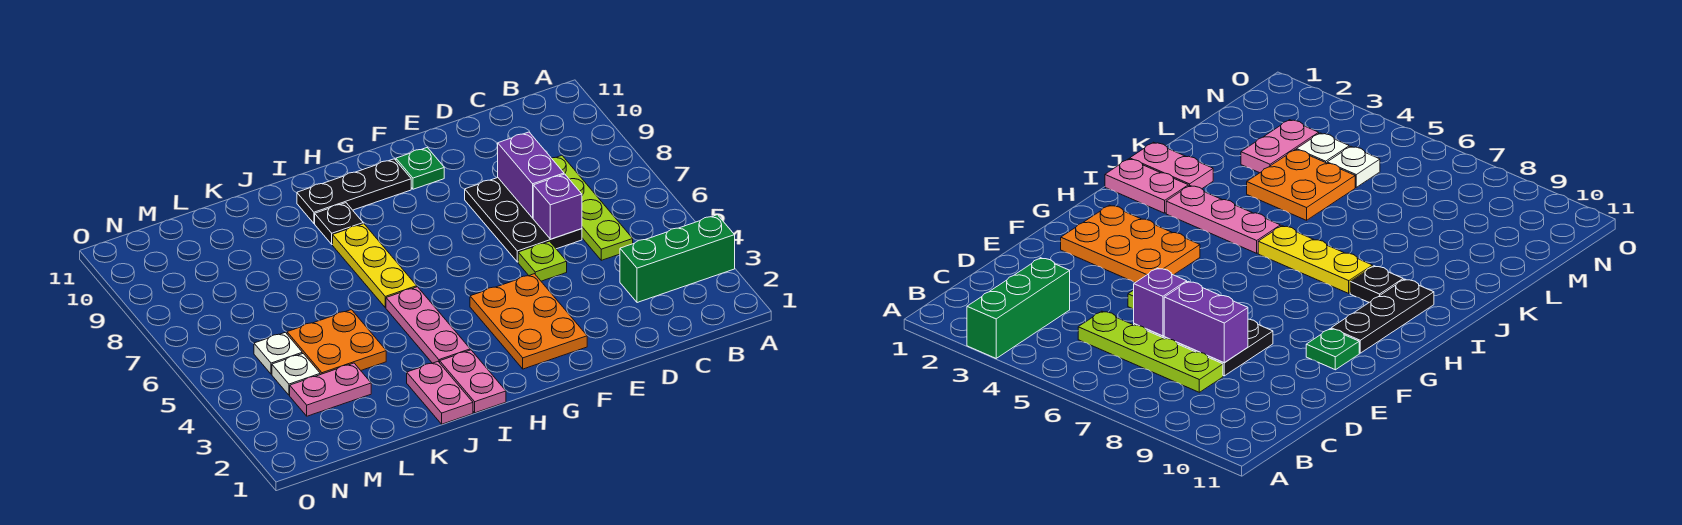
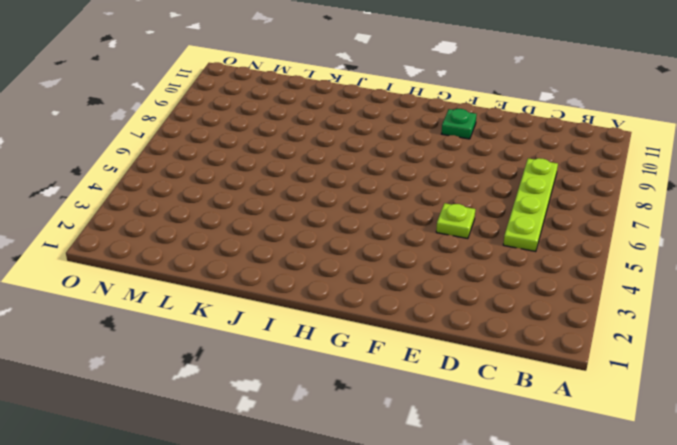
none -> green brick A3:C3 level 1
none -> black plate D6:E8 level 1
none -> orange plate F2:G4 level 1

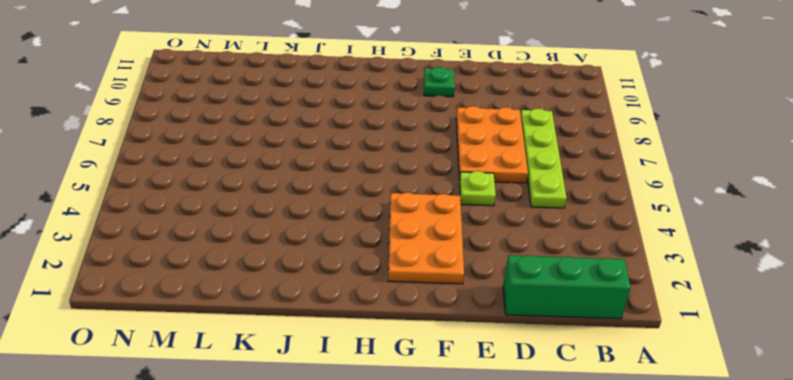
green brick B1:D1 level 1 -> green brick A3:C3 level 1
orange plate D6:E8 level 1 -> black plate D6:E8 level 1
none -> black plate G10:I10 level 1
none -> pink plate I1:I2 level 1
none -> pink plate I3:I5 level 1

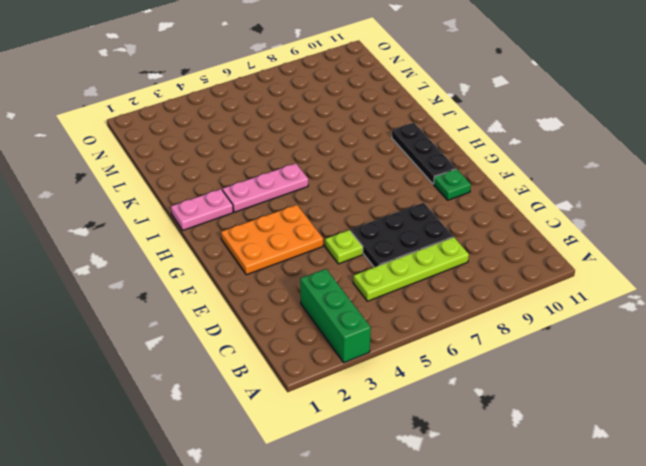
none -> yellow plate I6:I8 level 1
none -> black plate I9 level 1
none -> pink plate J1:J2 level 1

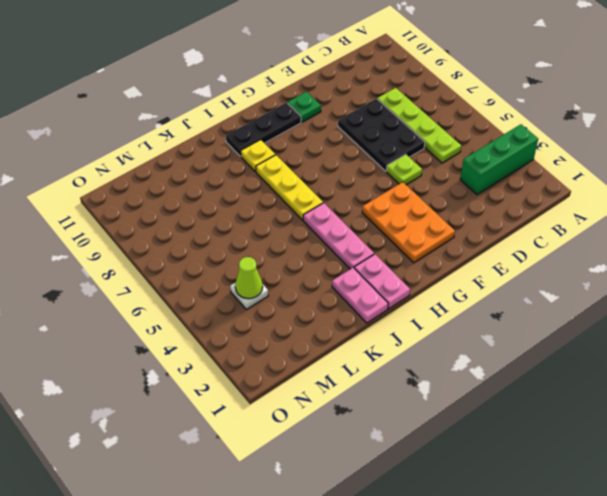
yellow plate I9 level 1 -> black plate I9 level 1
lime cone M4 level 2 -> none
none -> orange plate K4:L5 level 1
none -> pink plate L3:M3 level 1
none -> white plate M5 level 1

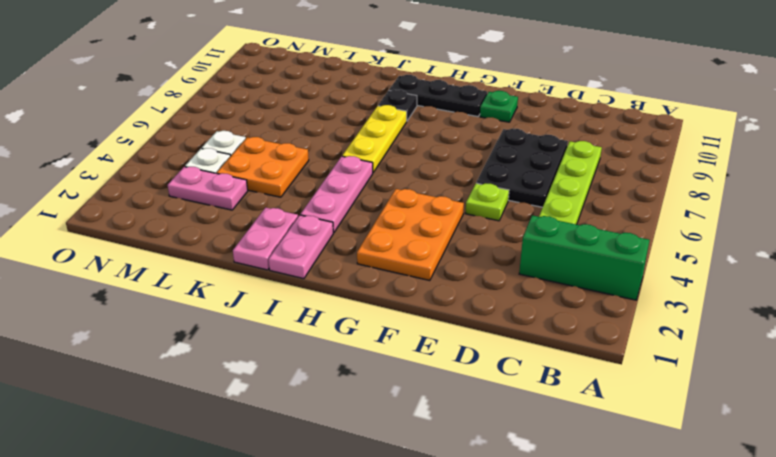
none -> purple brick D6 level 2
none -> purple brick D7:D8 level 2

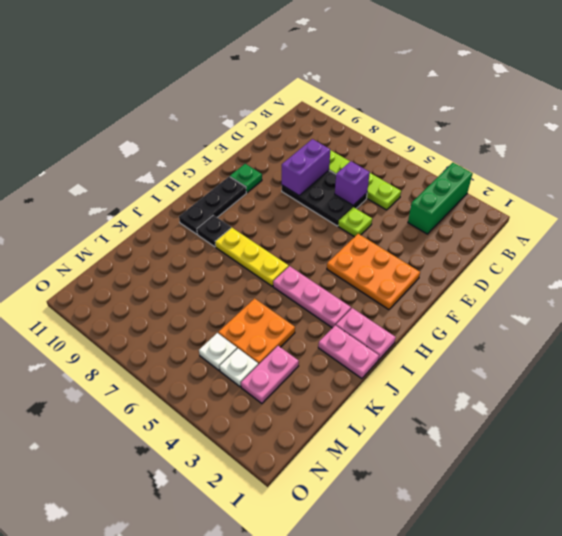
purple brick D8:E8 level 2 -> purple brick D7:D8 level 2

